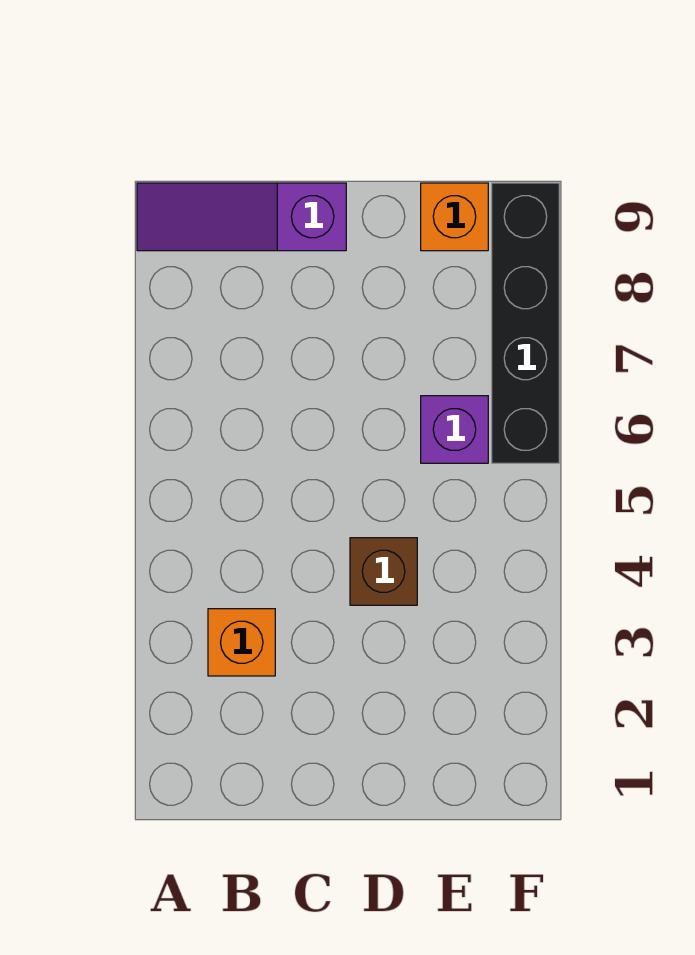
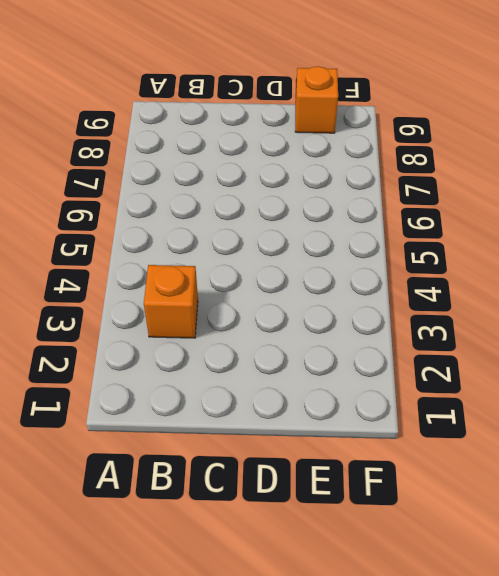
none -> purple slope A9:C9 level 1 top C
none -> brown brick D4 level 1

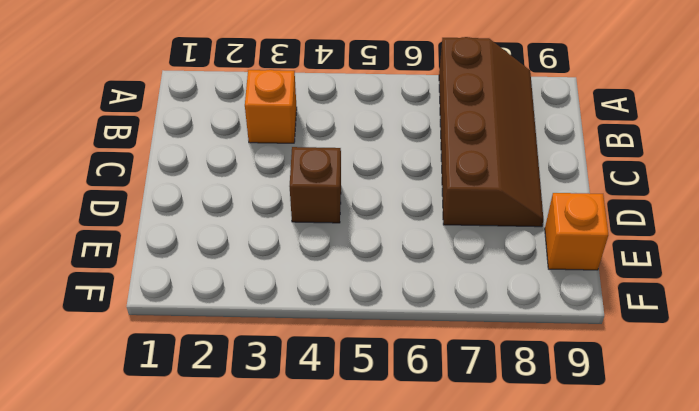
brown slope A7:D8 level 1 top 7 -> none
none -> purple slope A9:C9 level 1 top C
none -> purple brick E6 level 1

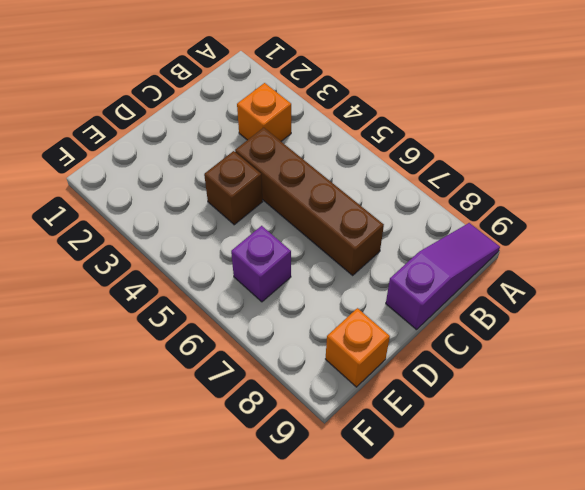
brown brick C4:C7 level 1 -> none
none -> black brick F6:F9 level 1

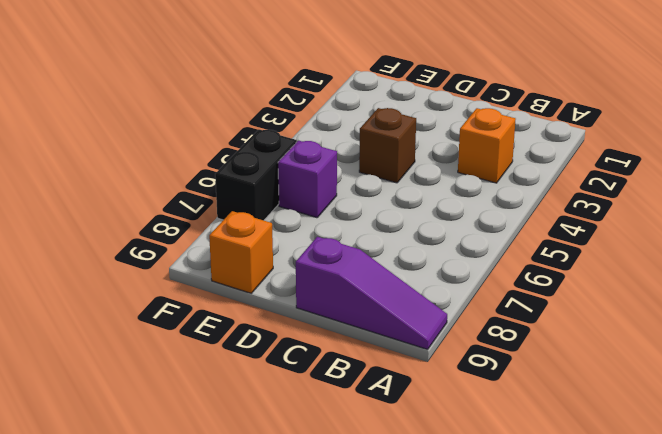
black brick F6:F7 level 1 -> black brick F6:F9 level 1

